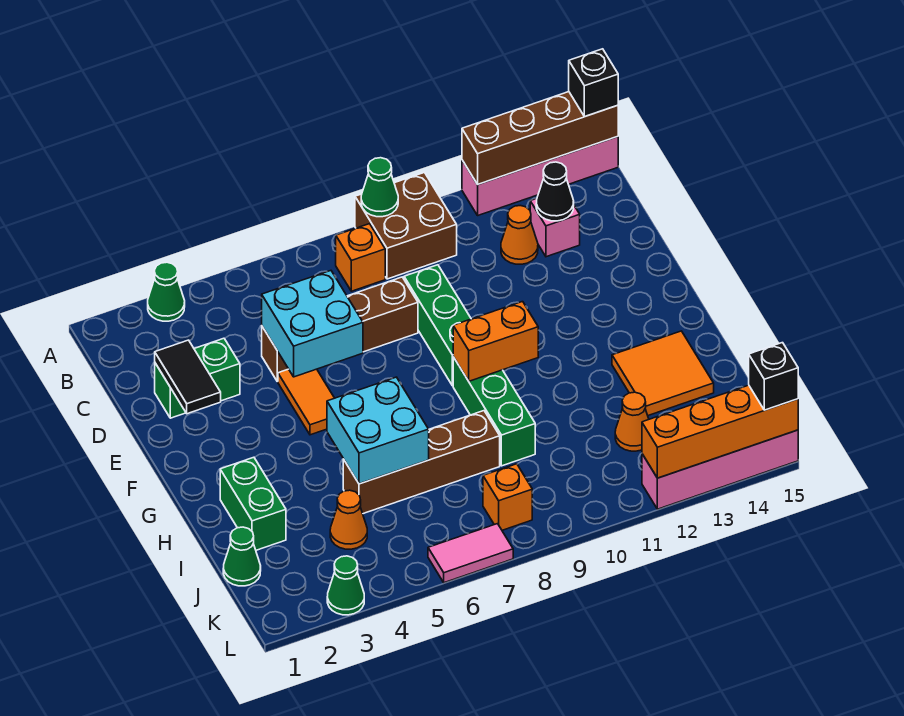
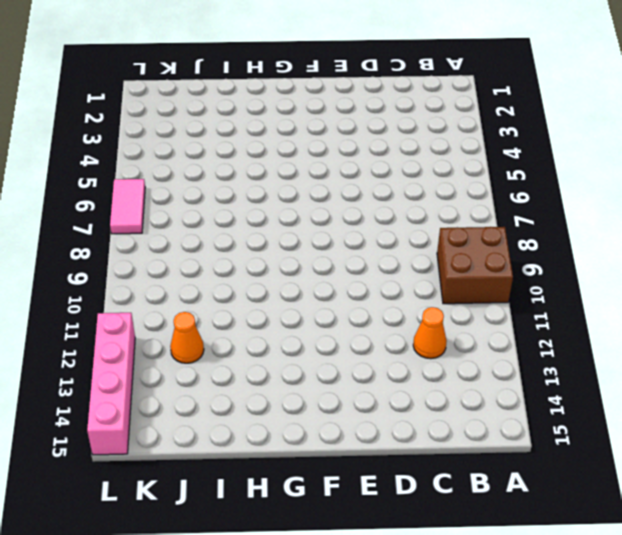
none -> green cone A3 level 1
none -> pink brick A12:A15 level 1
none -> orange brick B8 level 1
none -> pink brick C13 level 1

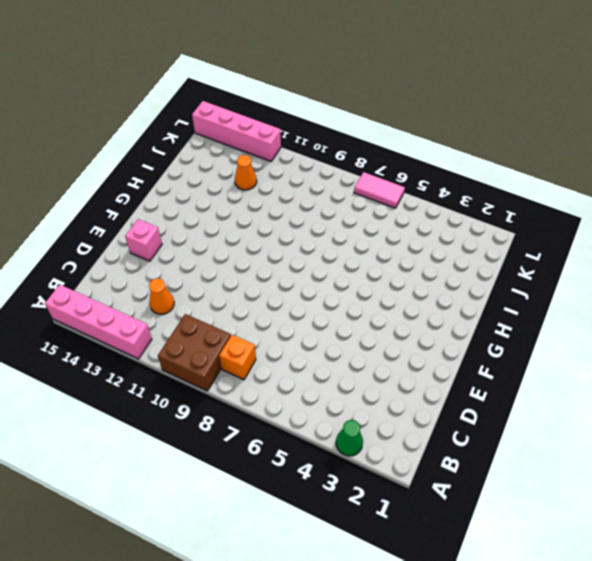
pink brick E14 level 1 -> pink brick C13 level 1
none -> green brick D2:D3 level 1
none -> brown brick D5:D8 level 1
none -> green brick D9:F9 level 1
none -> orange tile E5:F5 level 1

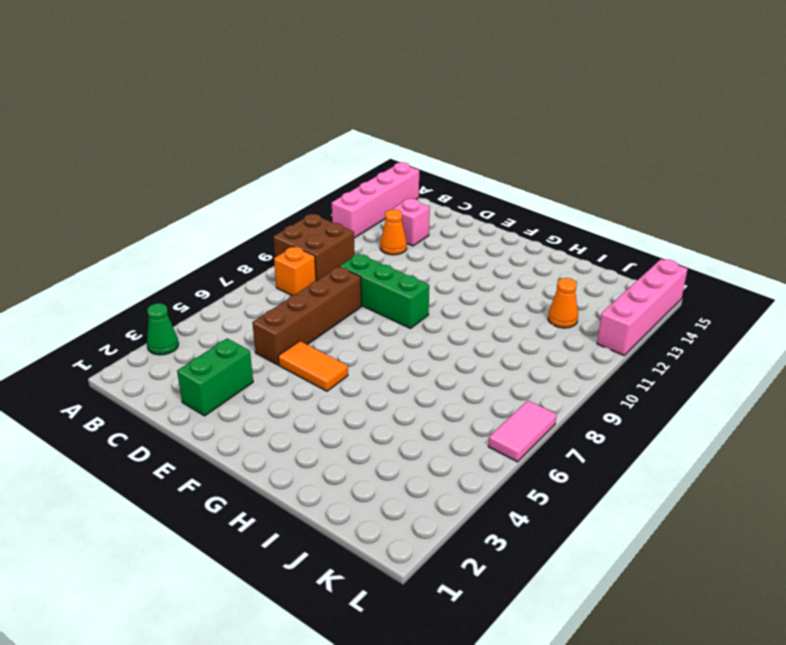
none -> green brick G9:I9 level 1
none -> green brick H2:I2 level 1
none -> orange tile H13:I14 level 1
none -> brown brick I5:I8 level 1

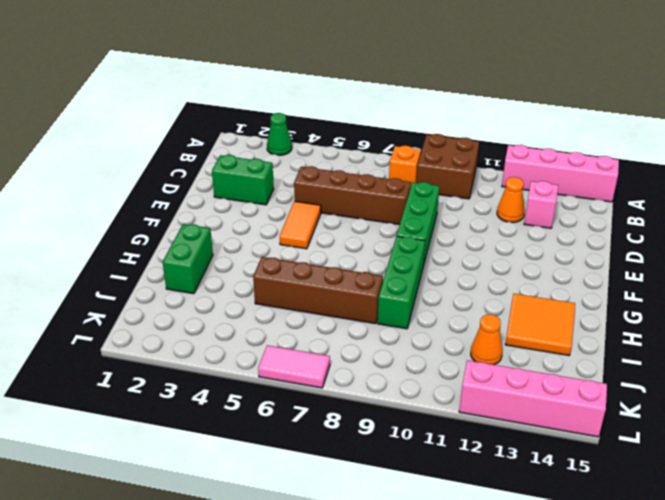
none -> green cone J1 level 1
none -> orange cone J4 level 1
none -> orange brick K8 level 1
none -> green cone L3 level 1

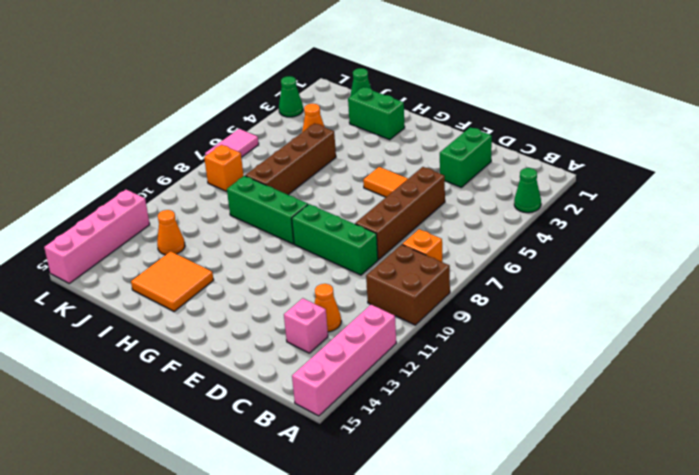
none -> green cone A9 level 2
none -> brown brick A12:A15 level 2
none -> black cone C13 level 2
none -> black tile D2:E2 level 2

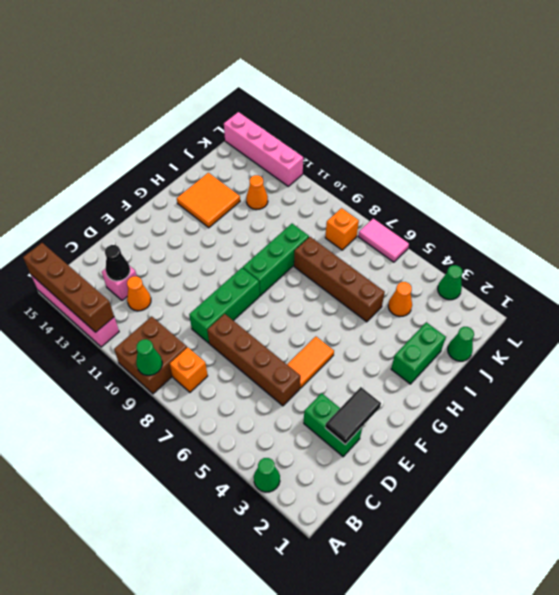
none -> cyan brick D5:E6 level 2
none -> orange brick G9:G10 level 2
none -> cyan brick H5:I6 level 2
none -> orange brick L12:L15 level 2

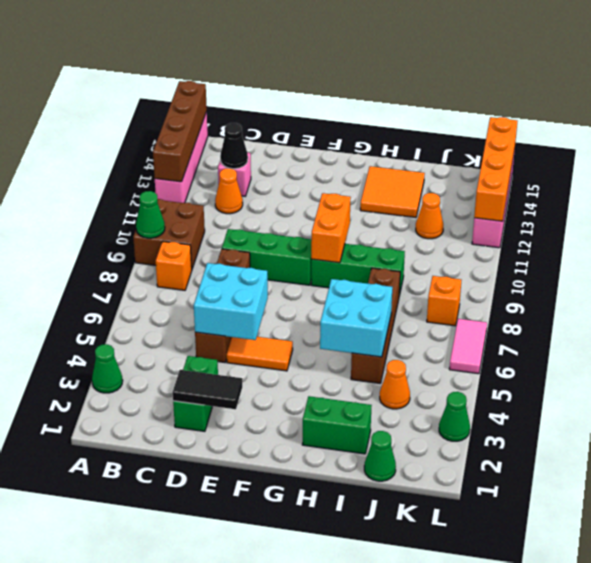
none -> black brick A15 level 3
none -> black brick L15 level 3

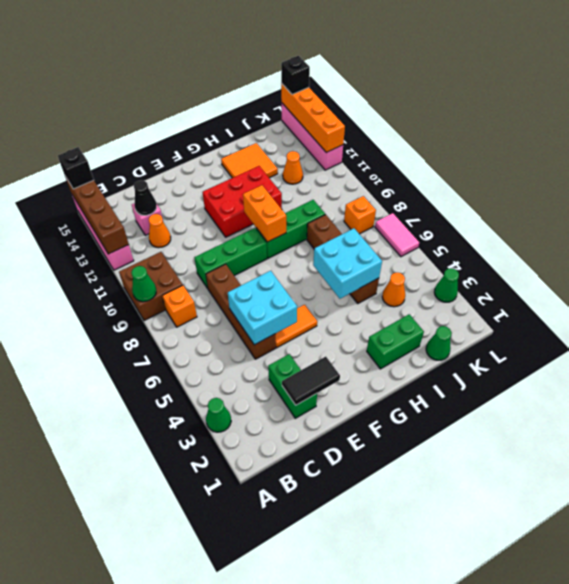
red brick F11:H12 level 1 -> none

